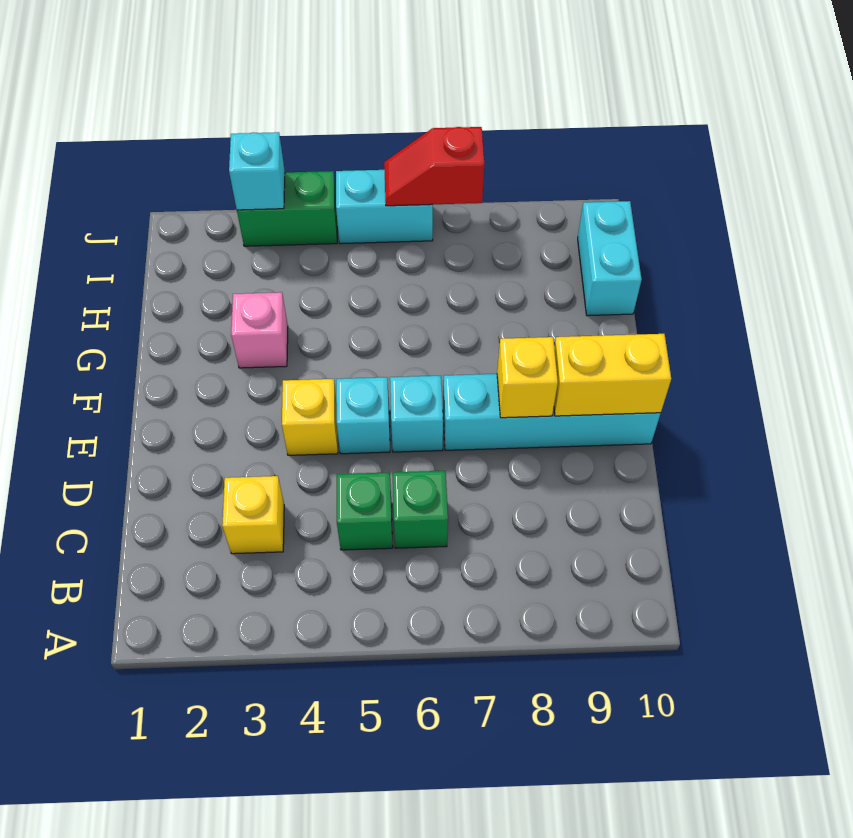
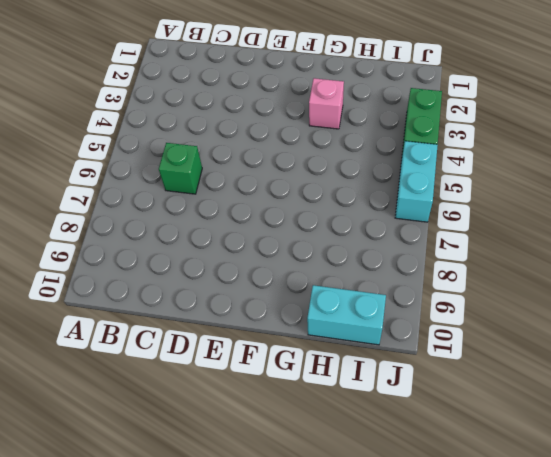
none -> yellow brick C3 level 1
none -> green brick C5 level 1
none -> yellow brick E4 level 1

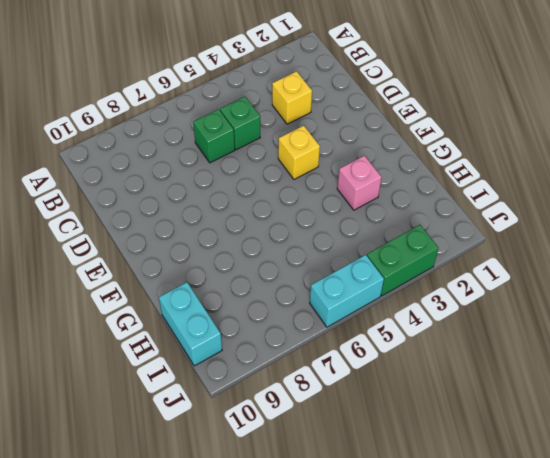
none -> cyan brick E5 level 1
none -> cyan brick E6 level 1
none -> cyan brick E7:E10 level 1

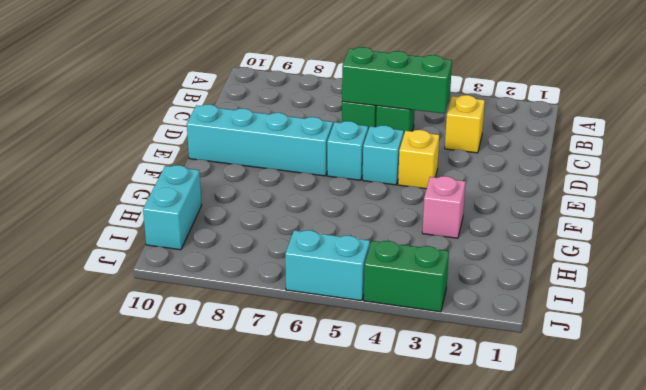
green brick C4:C6 level 2 -> none
none -> yellow brick E8 level 2
none -> yellow brick E9:E10 level 2
none -> cyan brick J3 level 2

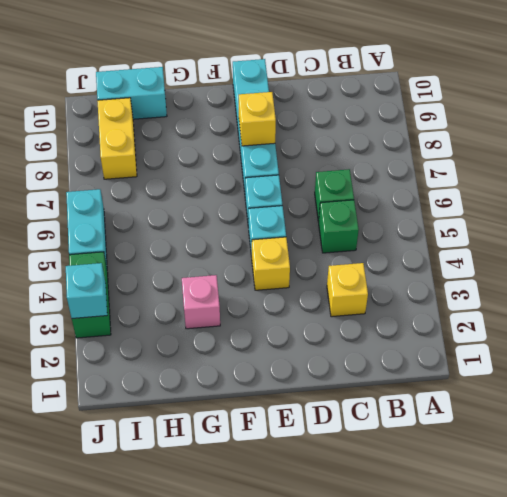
yellow brick I8:I9 level 1 -> yellow brick E9:E10 level 2
none -> red slope J6:J7 level 2 top 7

